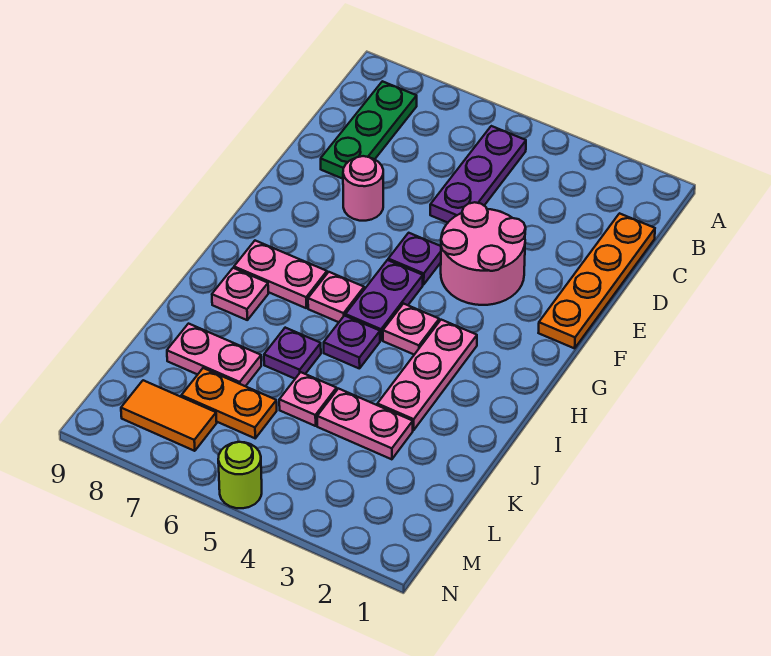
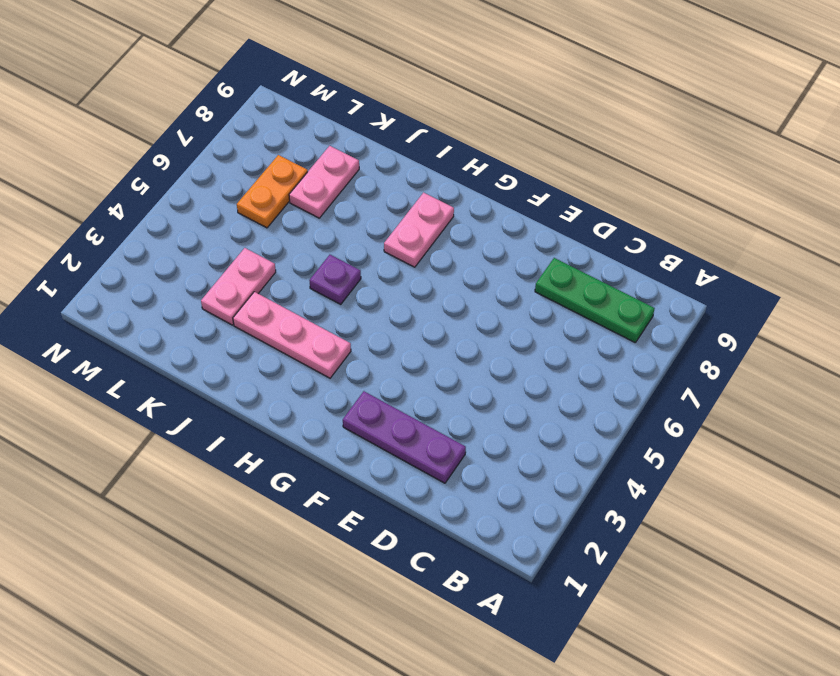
purple plate D2:F2 level 1 -> purple plate B5:D5 level 1
none -> orange plate C1:F1 level 1
none -> pink round brick E3:F4 level 1
none -> pink round brick E7 level 1

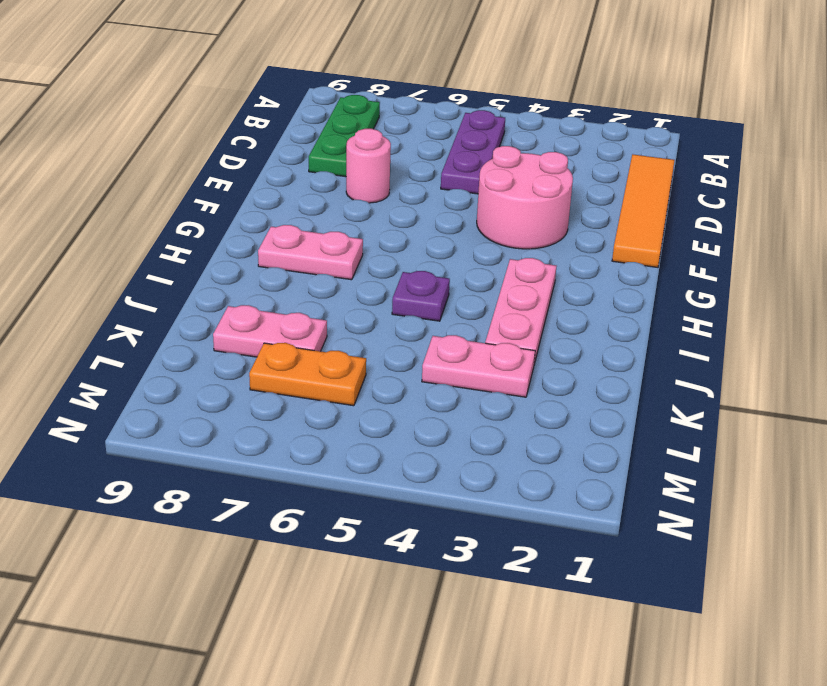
orange tile C1:F1 level 1 -> orange plate C1:F1 level 1
none -> purple plate F5 level 1
none -> purple plate G5:H5 level 1
none -> pink plate H4 level 1

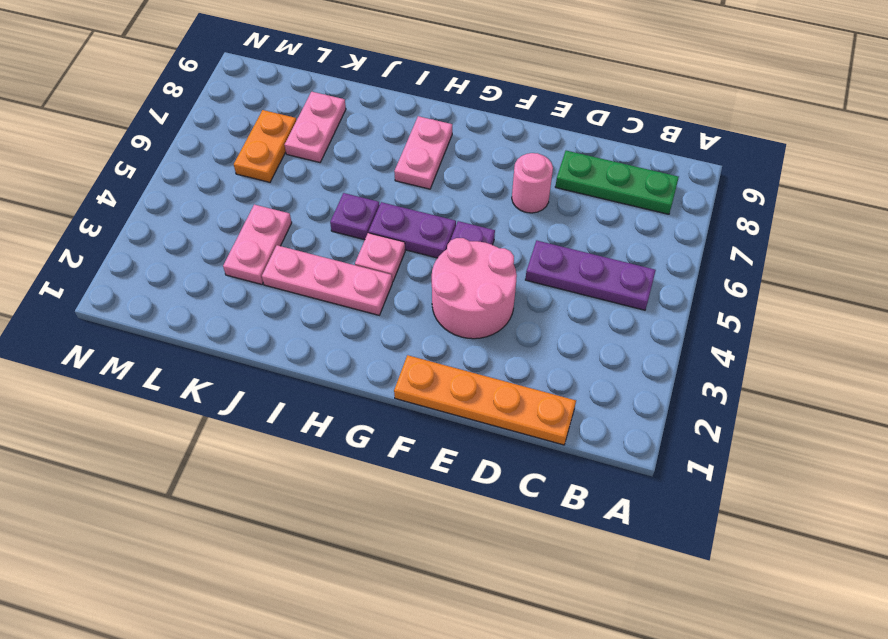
none -> pink plate H6 level 1
none -> pink plate I8 level 1
none -> purple plate J6 level 1

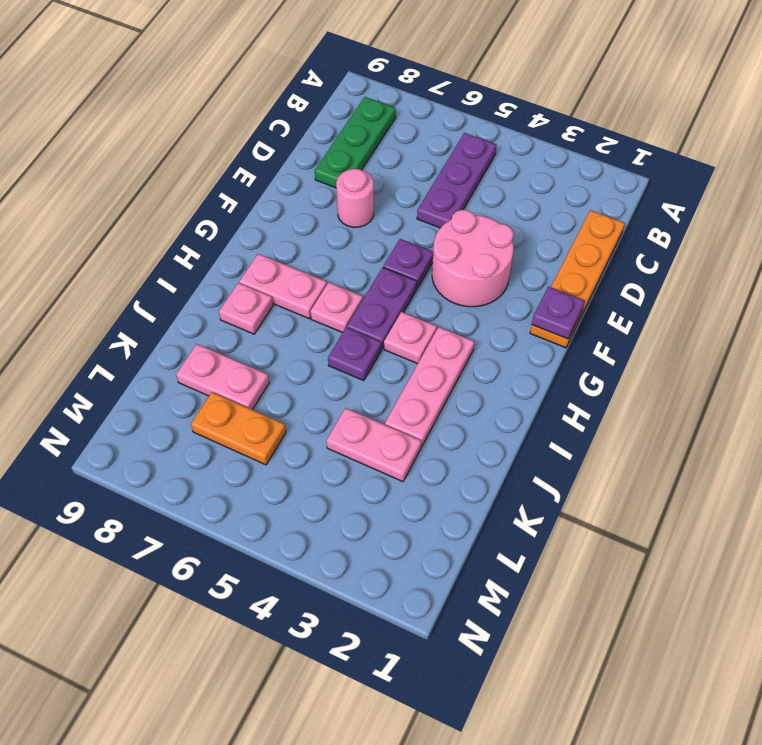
purple plate F1 level 2 -> purple plate J6 level 1
none -> pink plate K5 level 1
none -> orange tile M7:M8 level 1
none -> lime round brick N5 level 1

